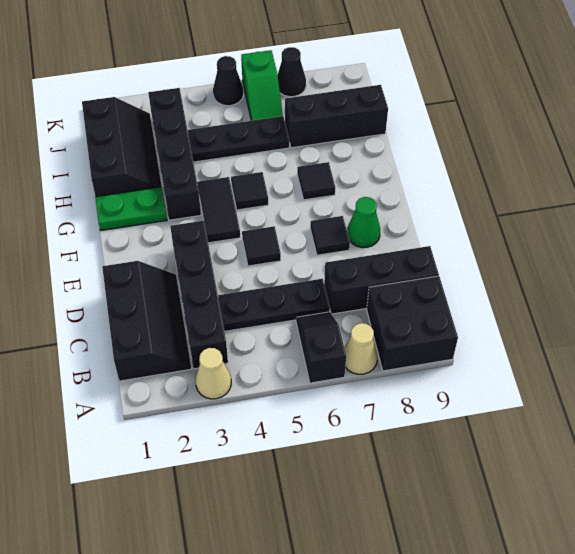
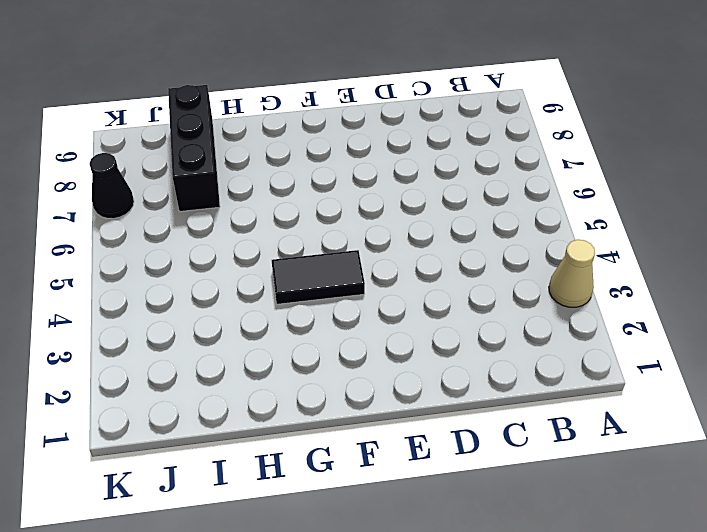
none -> black slope A6:B6 level 1 top A
none -> tan cone A7 level 1
none -> black brick A8:B9 level 1

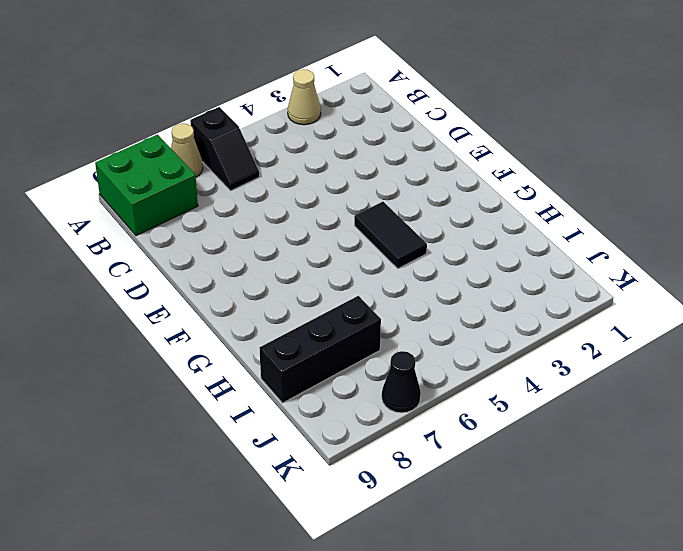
green brick A8:B9 level 1 -> black brick A8:B9 level 1
none -> black slope B1:D2 level 1 top 1
none -> black brick B3:E3 level 1
none -> black plate C4:C6 level 1

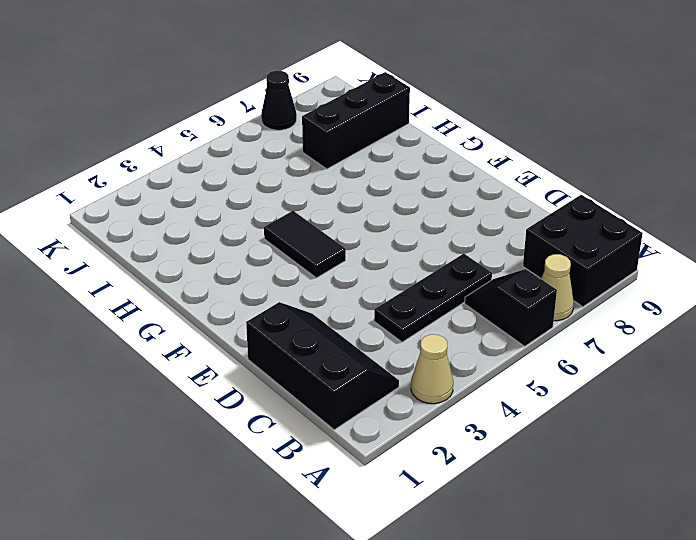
none -> black brick B3:E3 level 1
none -> black brick C7:C9 level 1
none -> black tile E5 level 1

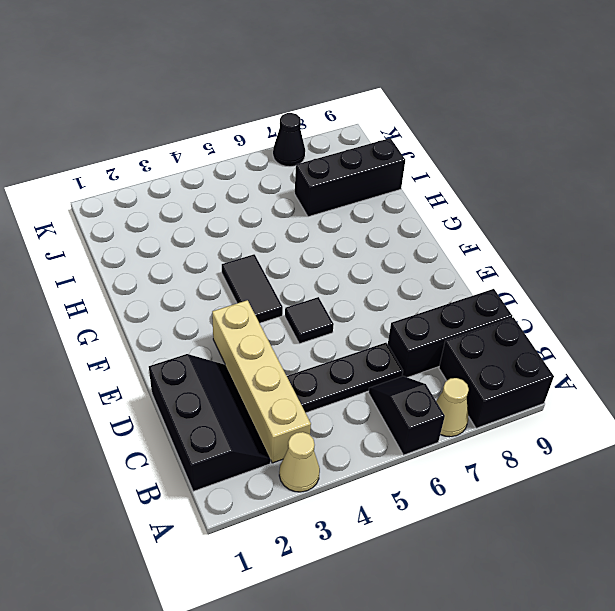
tan brick B3:E3 level 1 -> black brick B3:E3 level 1
none -> black tile E7 level 1
none -> green cone E8 level 1
none -> green plate G1:G2 level 1

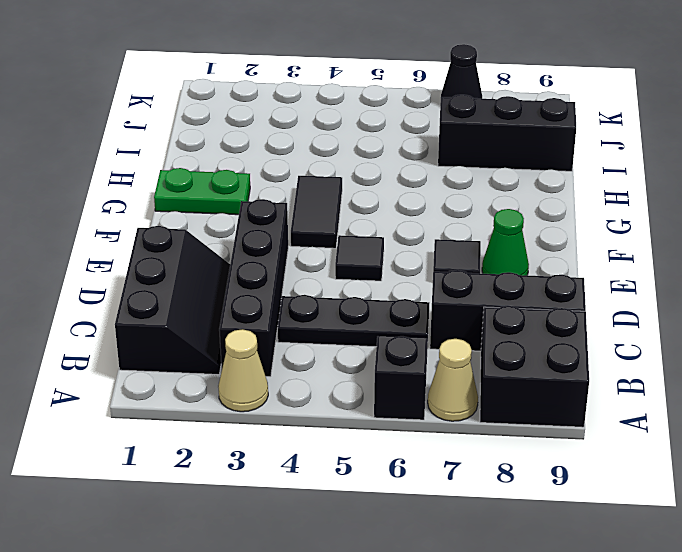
none -> black brick G3:J3 level 1
none -> black tile G5 level 1
none -> black tile G7 level 1

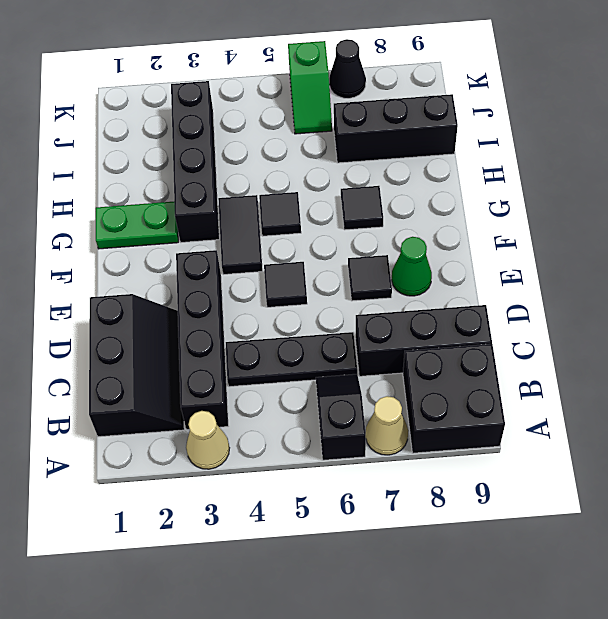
none -> black slope H1:J2 level 1 top 1
none -> black plate I4:I6 level 1
none -> black cone K5 level 1

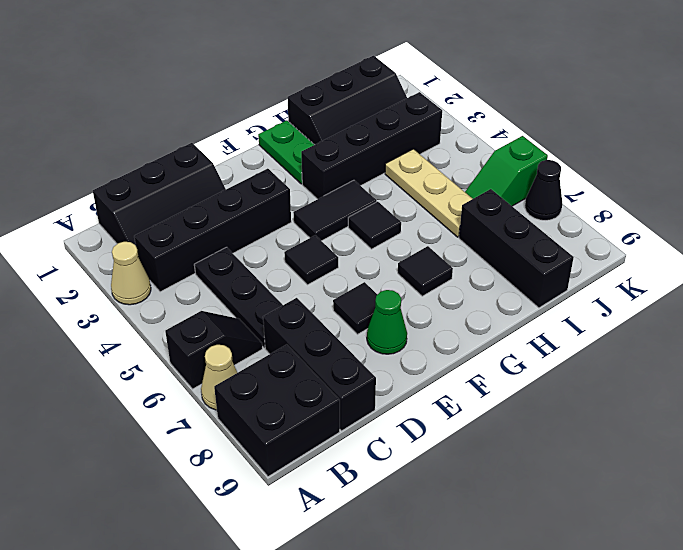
tan plate I4:I6 level 1 -> black plate I4:I6 level 1
none -> black cone K5 level 1

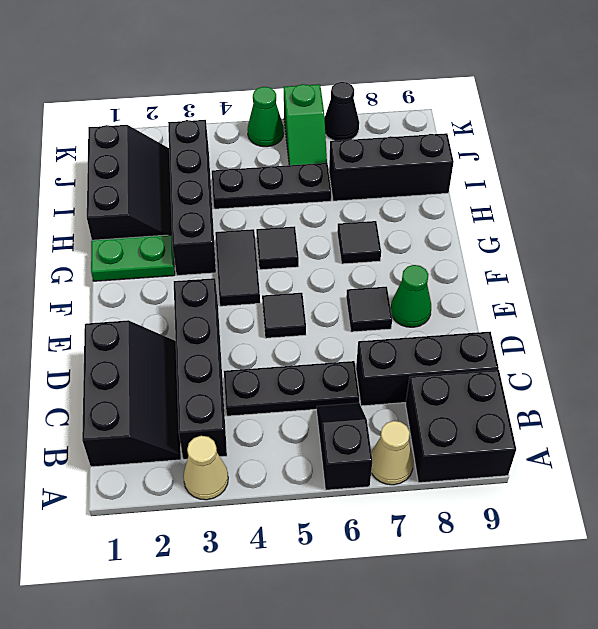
green cone K5 level 1 -> black cone K5 level 1

